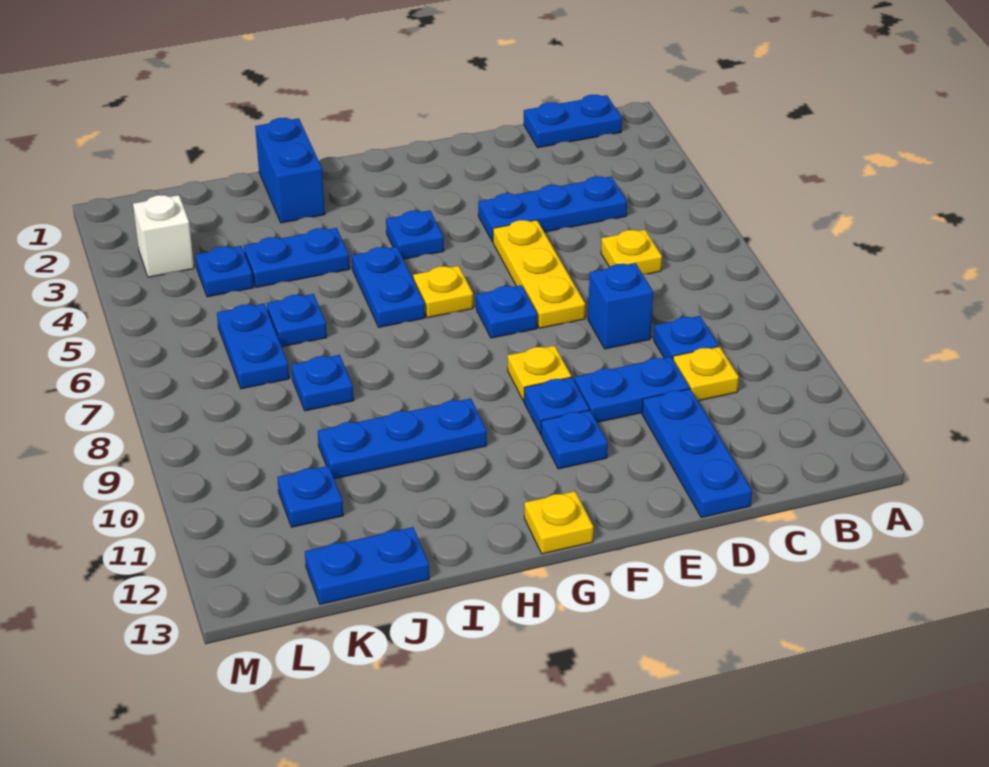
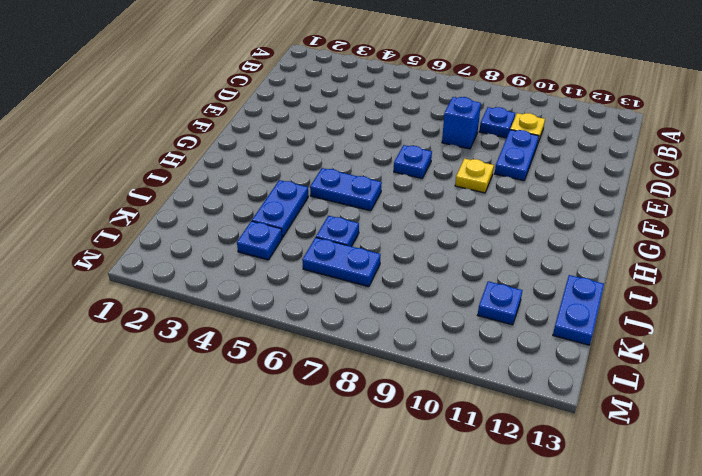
none -> blue plate B1:C1 level 1
none -> blue plate C4:E4 level 1
none -> yellow plate C6 level 1

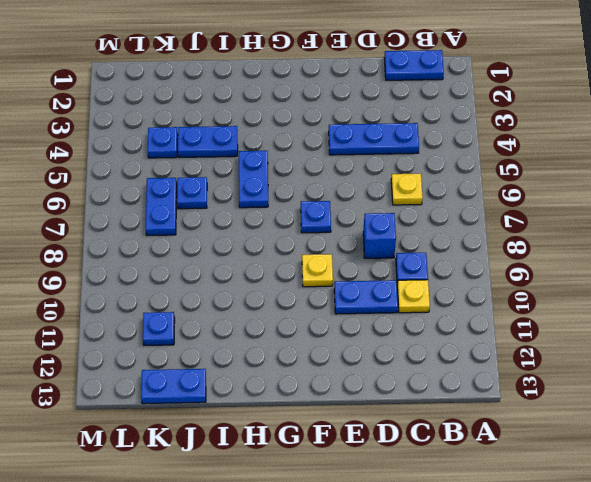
none -> blue plate D11:D13 level 1
none -> yellow plate E5:E7 level 1
none -> blue plate F10 level 1

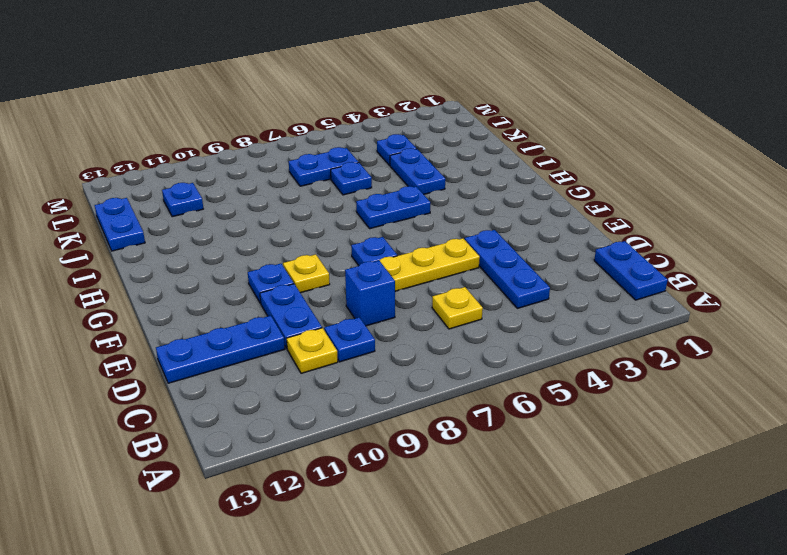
none -> blue plate F11 level 1
none -> blue plate G4 level 1
none -> yellow plate G6 level 1

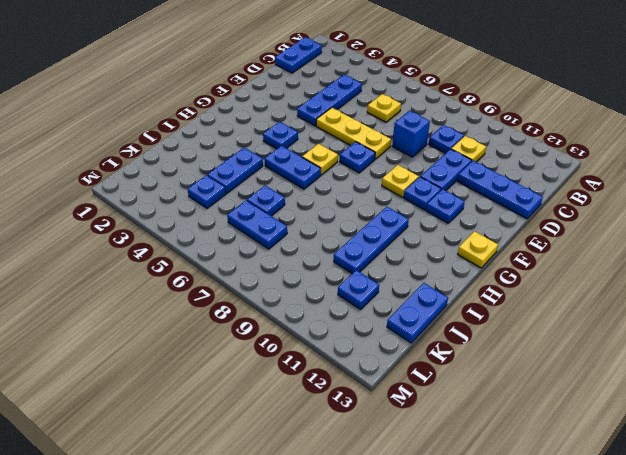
none -> blue brick I1:I2 level 1
none -> blue plate J8 level 1
none -> white brick L3 level 1

